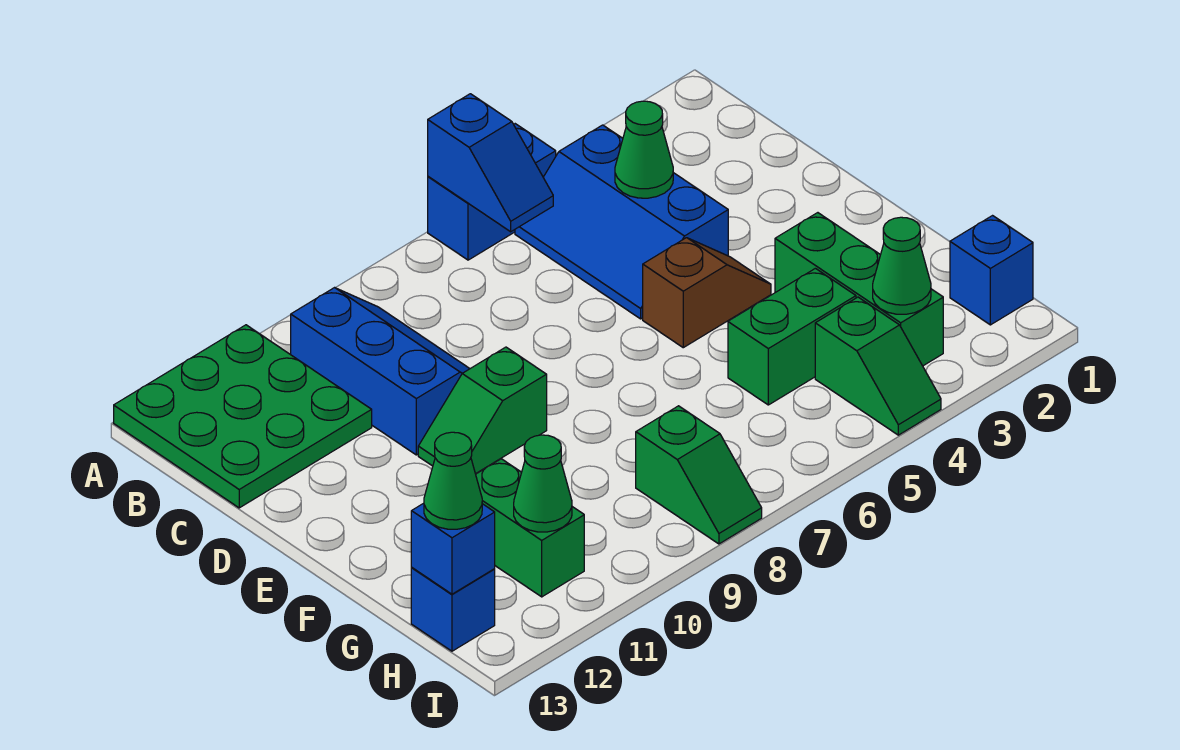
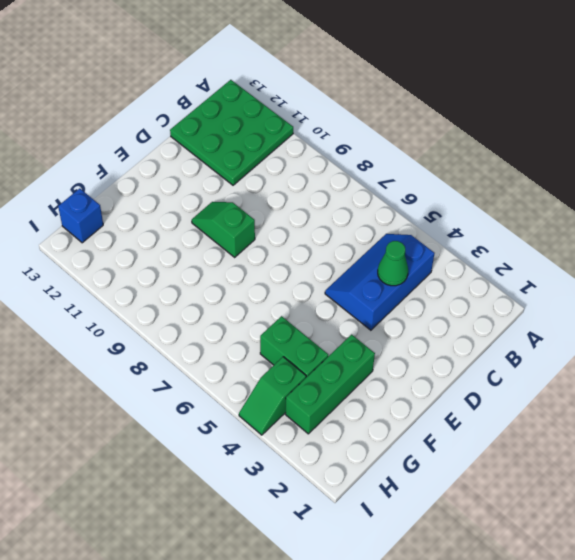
none -> blue brick A5:A6 level 1
none -> blue slope B9:D10 level 1 top 10
none -> brown slope E4:E5 level 1 top 5

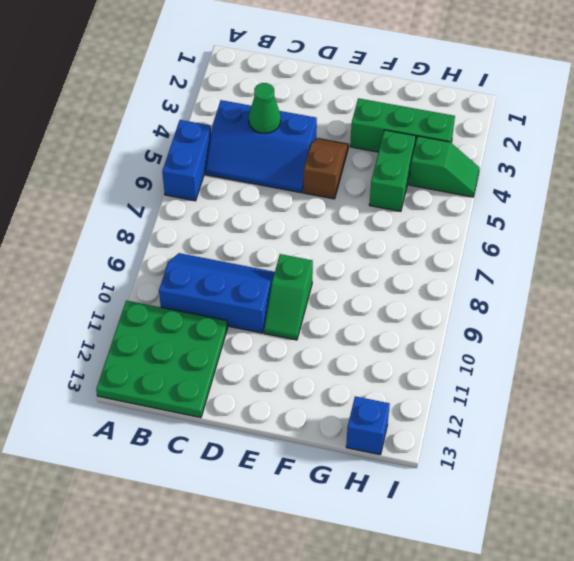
none -> green brick G11:H11 level 1
none -> blue brick H1 level 1
none -> green slope H8:I8 level 1 top H

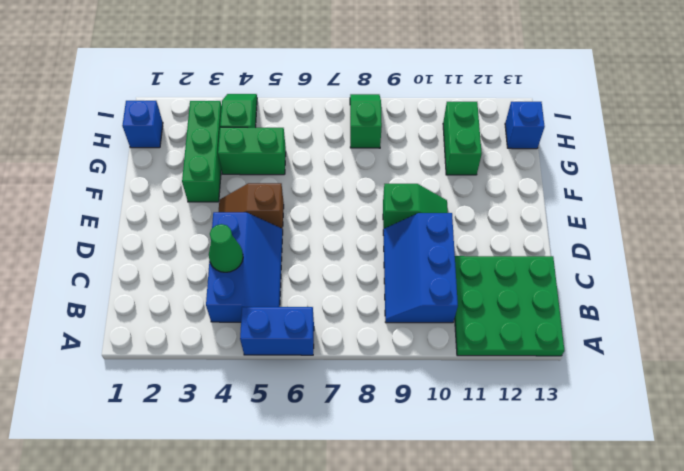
none -> blue slope A6:B6 level 2 top A
none -> green cone H3 level 2
none -> green cone H11 level 2

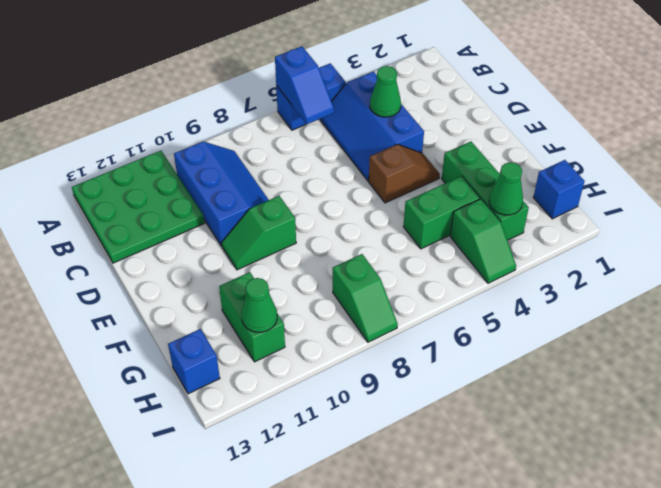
none -> blue brick H13 level 2
none -> green cone H13 level 3

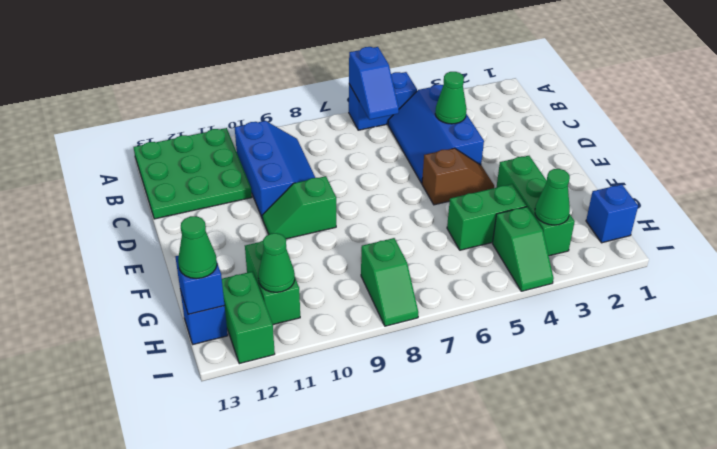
green brick H12:I12 level 1 -> none

